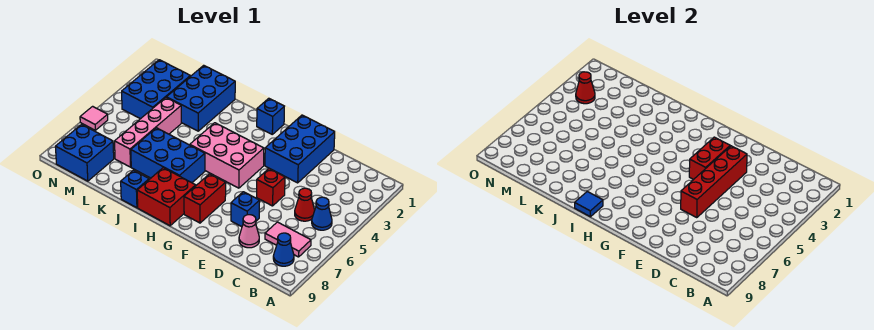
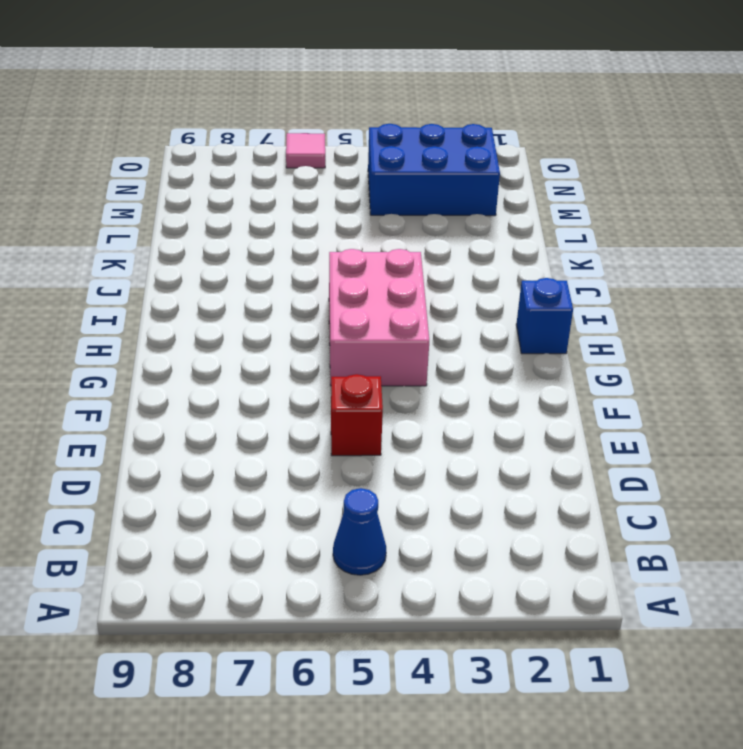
none -> pink tile B7:C7 level 1
none -> blue cone B8 level 1
none -> red cone C5 level 1

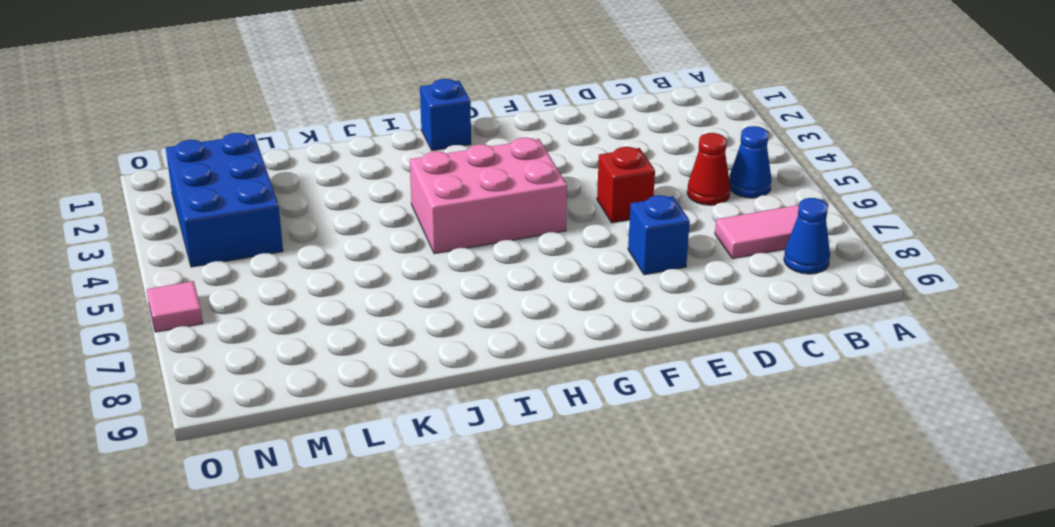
none -> pink cone D8 level 1
none -> blue brick E1:F3 level 1
none -> red brick G7:G8 level 1

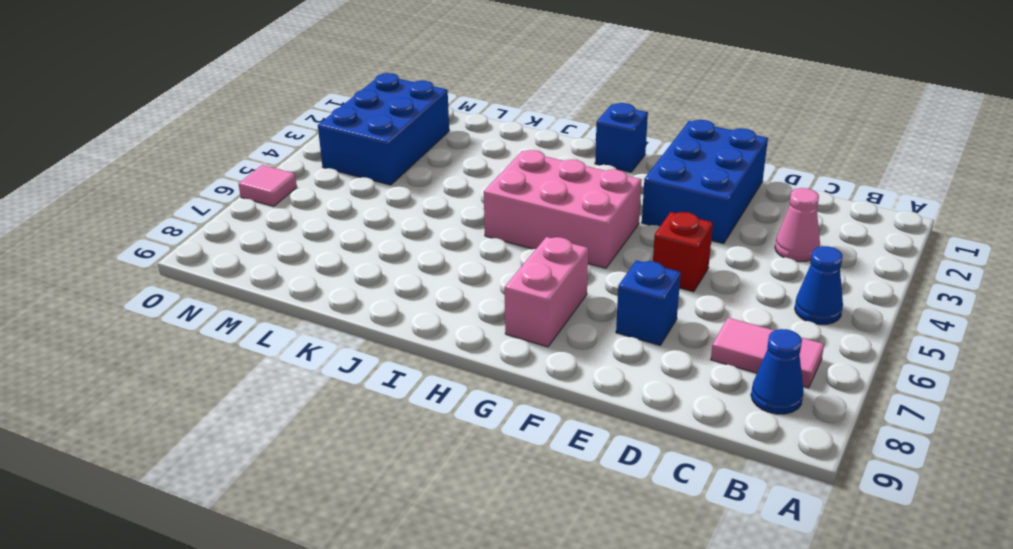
pink cone C3 level 1 -> pink cone D8 level 1
pink brick G7:G8 level 1 -> red brick G7:G8 level 1
none -> red cone C5 level 1
none -> red brick H8:I9 level 1
none -> blue brick I6:K7 level 1

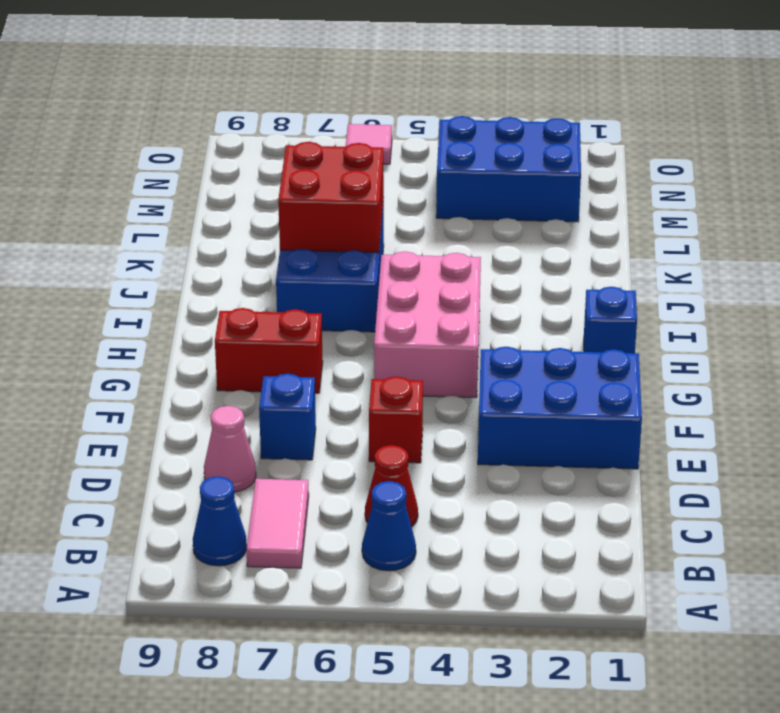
red brick J6:K7 level 2 -> red brick H8:I9 level 1
none -> blue brick J9 level 1
none -> blue brick K1:L3 level 1
none -> pink brick L4:L7 level 1

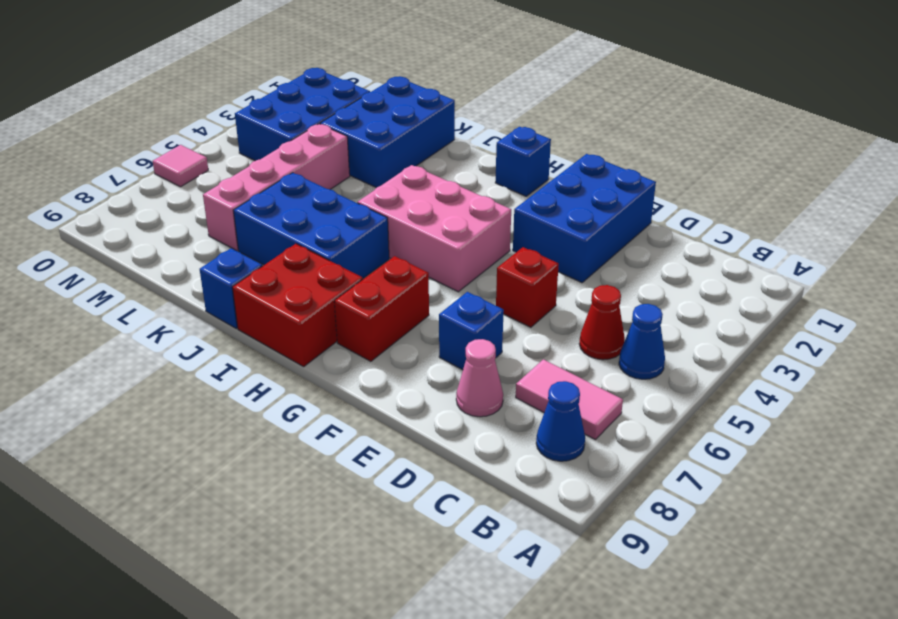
none -> blue brick M8:N9 level 1
none -> red brick E3:E6 level 2
none -> red brick F3:F4 level 2

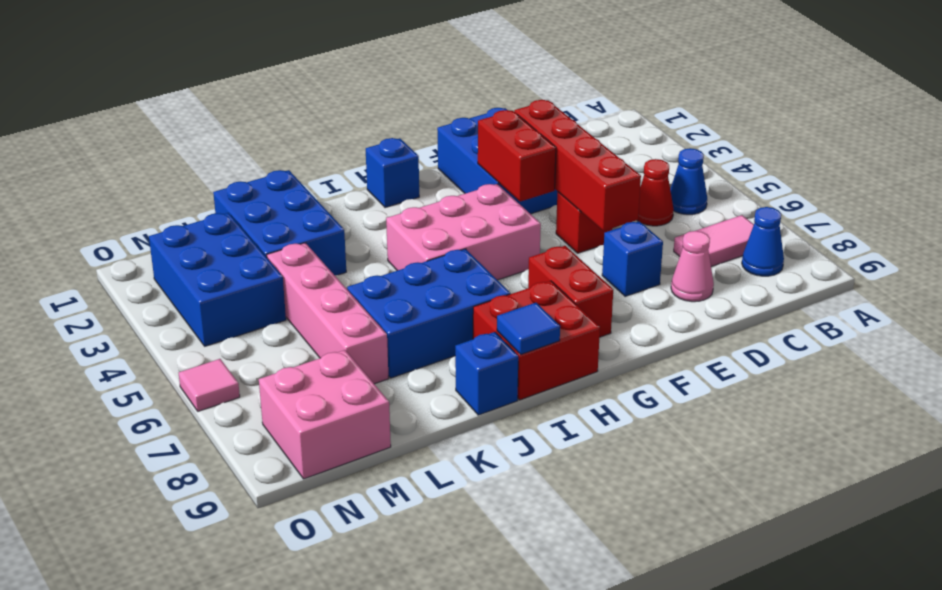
pink brick M8:N9 level 1 -> blue brick M8:N9 level 1
none -> red cone N3 level 2

